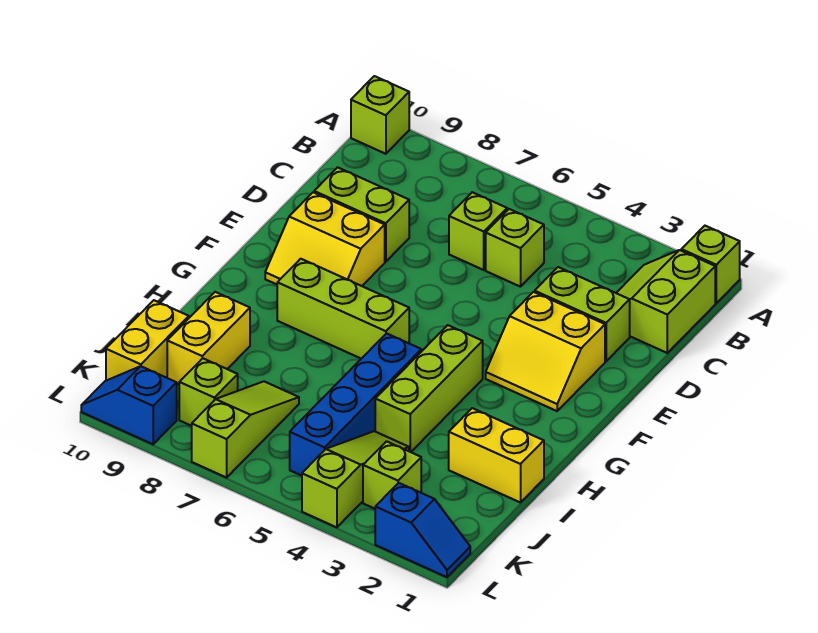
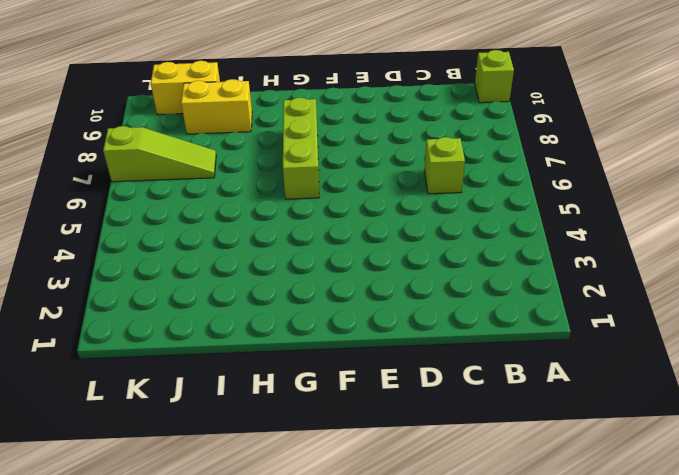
none -> lime brick A1 level 1
none -> lime slope B1:C2 level 1 top 1
none -> lime brick C5 level 1

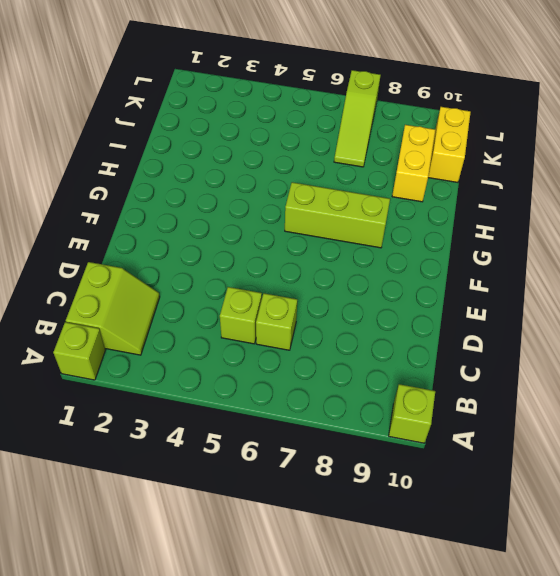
none -> lime brick D2:D3 level 1
none -> lime brick D8:D9 level 1
none -> yellow slope E2:F3 level 1 top E

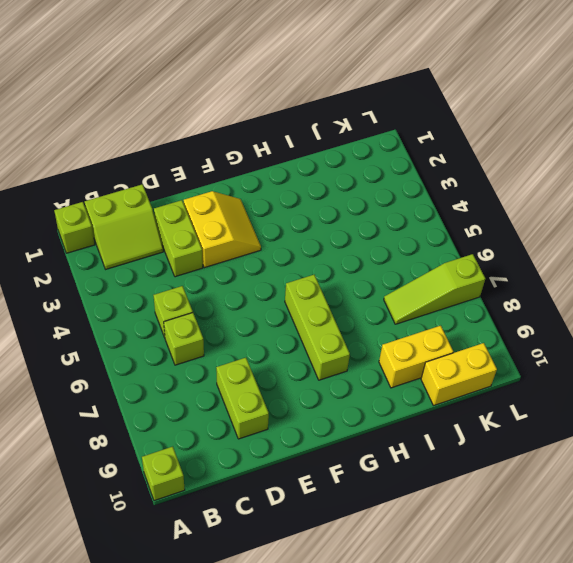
none -> yellow slope E8:F9 level 1 top E
none -> lime brick G4:I4 level 1
none -> blue brick H5:K5 level 1

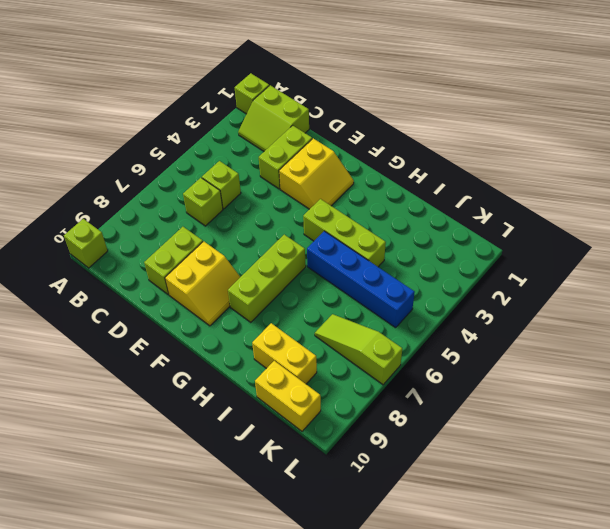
none -> yellow brick I1:I2 level 1
none -> lime slope J4:L4 level 1 top L
none -> lime brick K3 level 1

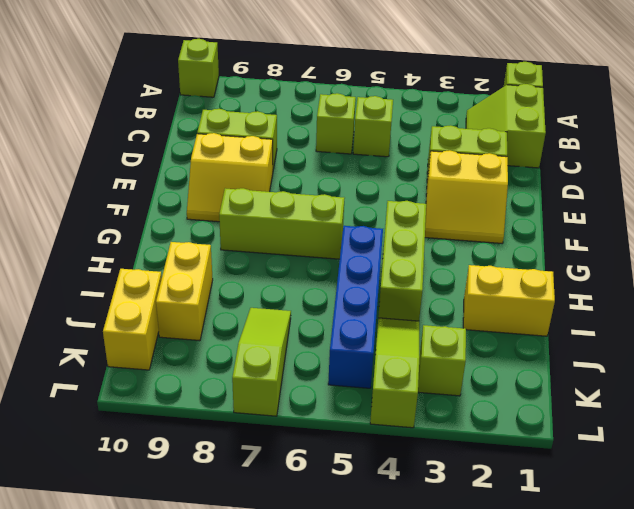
none -> lime brick K8 level 1
none -> blue slope L1:L2 level 1 top 2
none -> blue slope L9:L10 level 1 top 9

